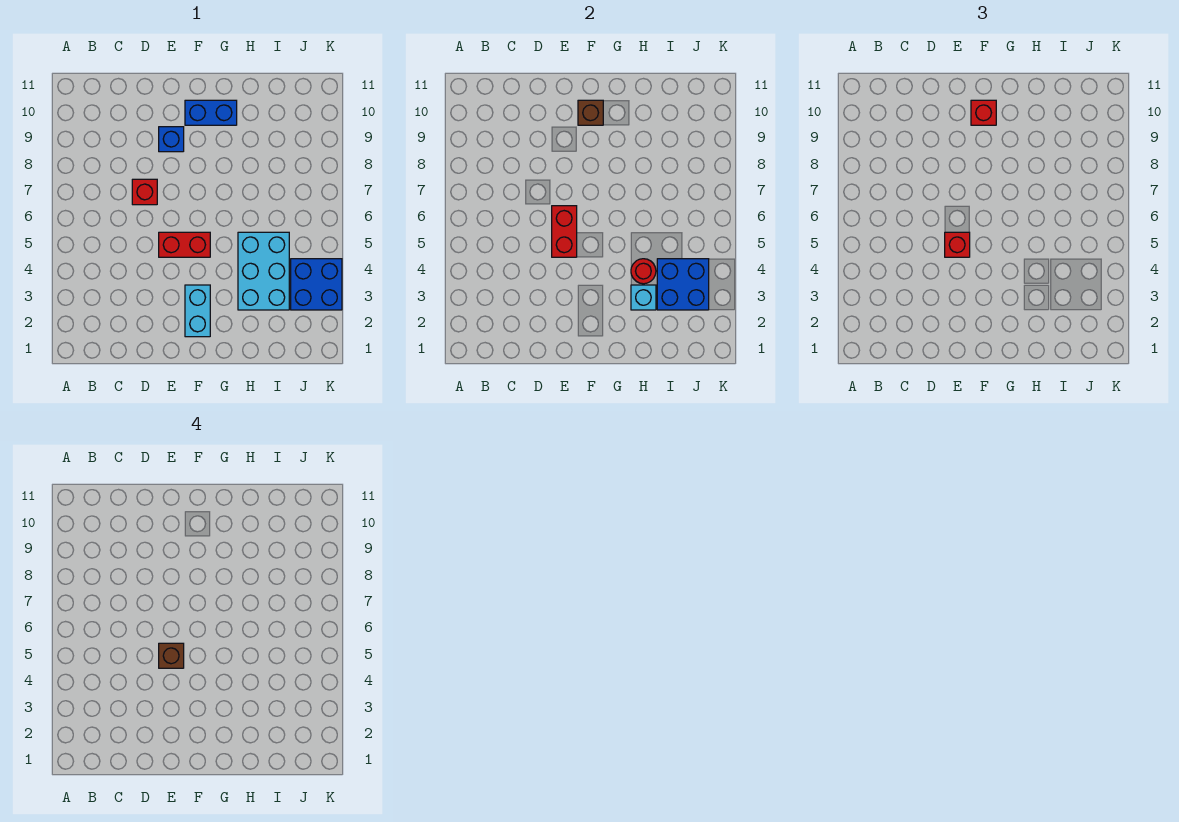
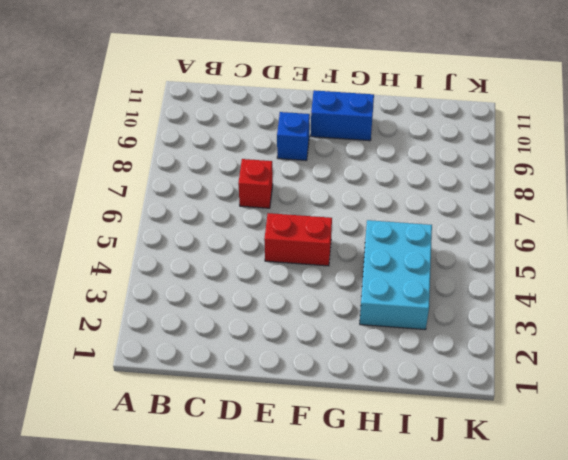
none -> cyan brick F2:F3 level 1
none -> blue brick J3:K4 level 1
none -> red brick E5:E6 level 2

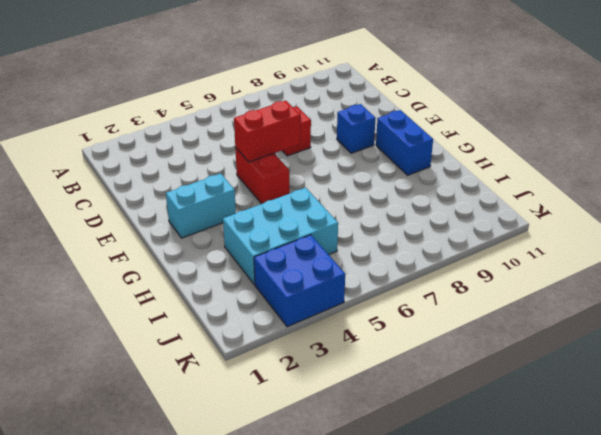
none -> brown brick F10 level 2
none -> cyan brick H3 level 2
none -> red round brick H4 level 2

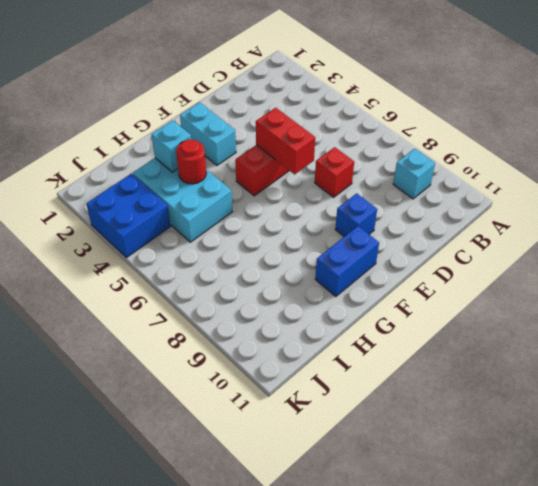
cyan brick B9 level 1 -> none
none -> brown brick F10 level 2
none -> blue brick I3:J4 level 2
none -> red brick E5 level 3

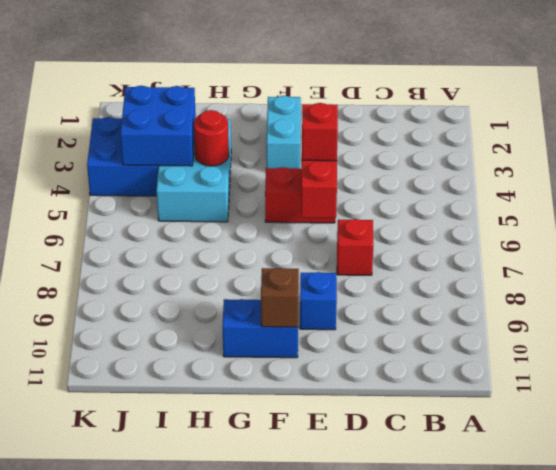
none -> cyan brick H3 level 2
none -> red brick F10 level 3
none -> brown brick E5 level 4

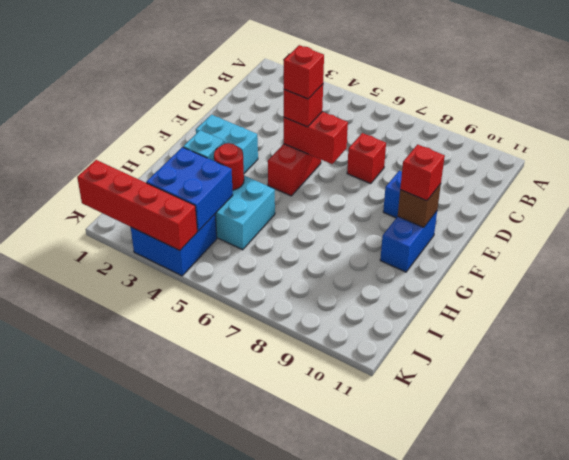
red brick E5 level 4 -> brown brick E5 level 4
red brick K1:K4 level 2 -> none

